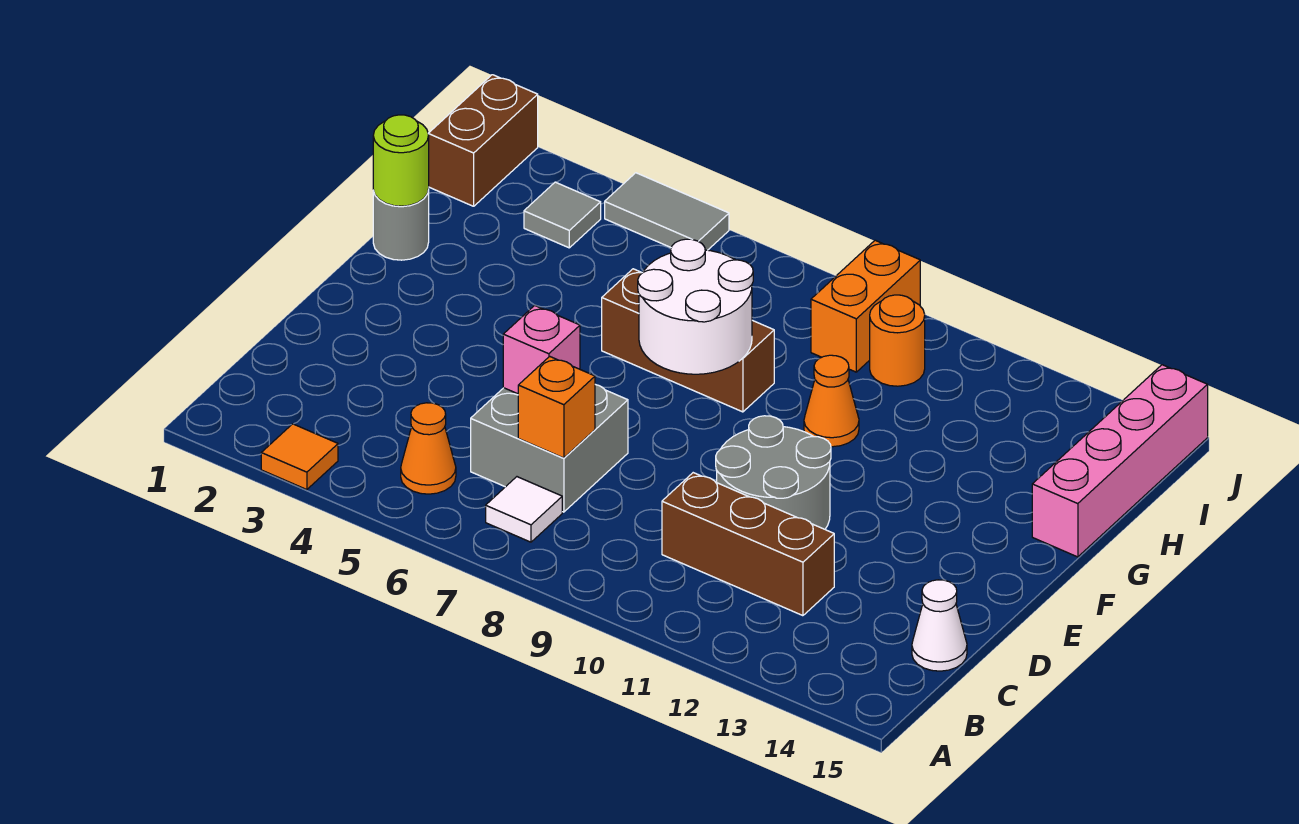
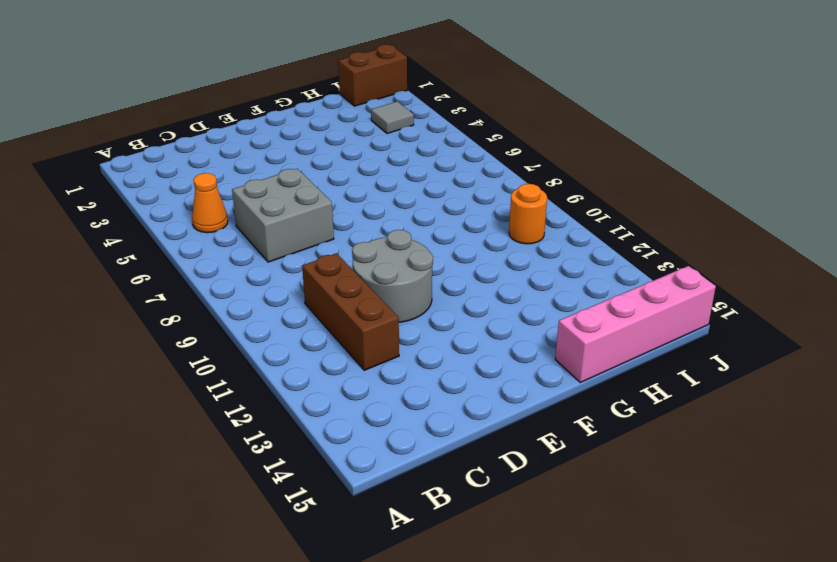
none -> orange tile A3 level 1
none -> white tile B7 level 1
none -> white cone C15 level 1

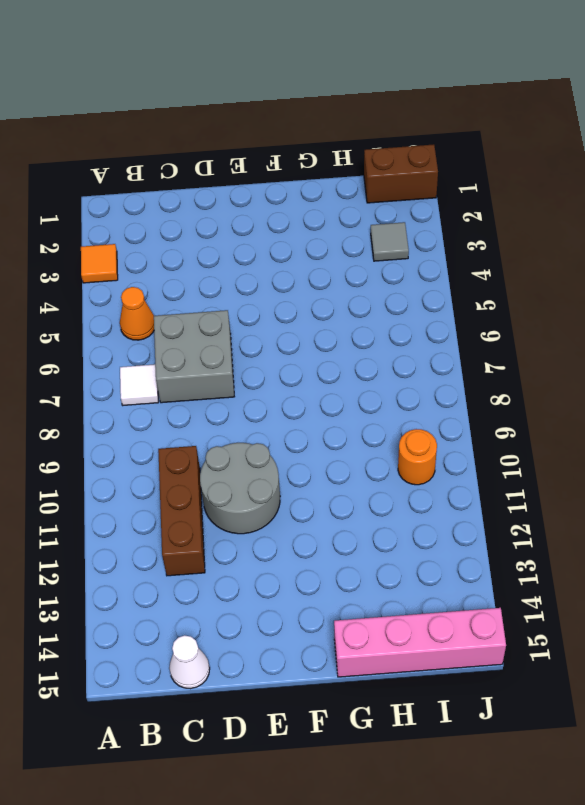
none -> grey round brick G1 level 1
none -> brown brick G6:G8 level 1
none -> orange cone G10 level 1

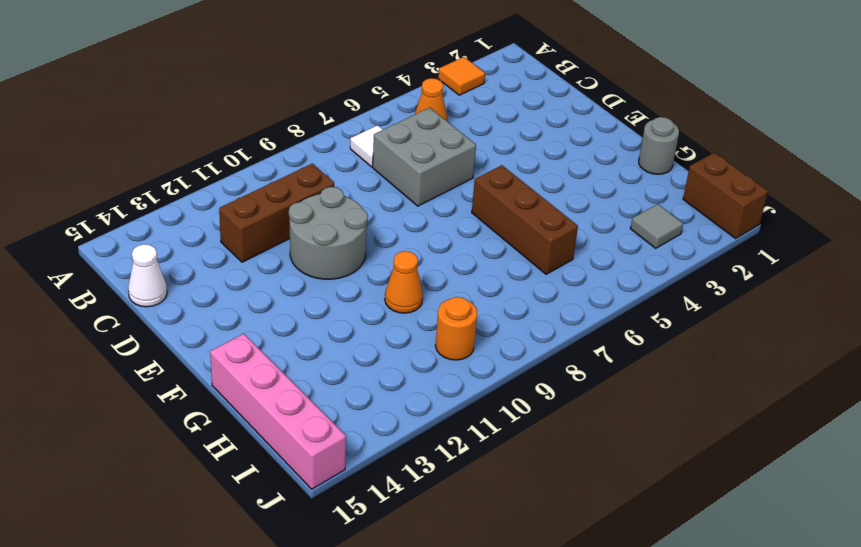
brown brick F6:H6 level 1 -> brown brick G6:G8 level 1
none -> orange brick I9:J9 level 1
none -> grey tile J4:J5 level 1
none -> orange brick C7 level 2

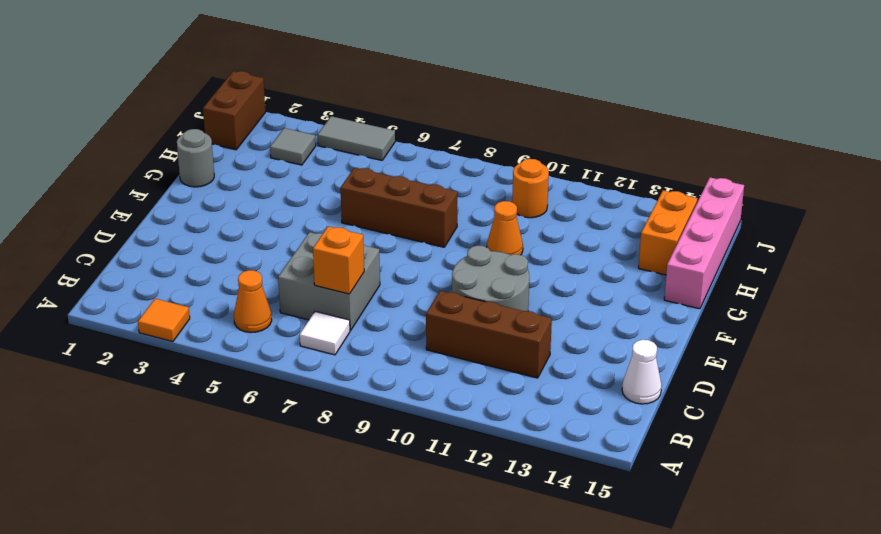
orange brick H14:I14 level 1 -> orange brick I9:J9 level 1
none -> pink brick D6 level 2
none -> white round brick F7:G8 level 2
none -> lime round brick G1 level 2

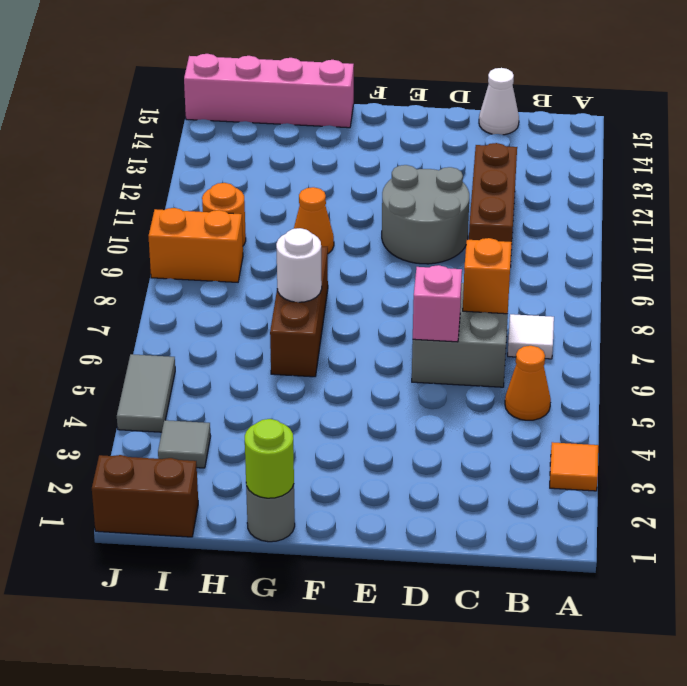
white round brick G7 level 2 -> white round brick F7:G8 level 2

